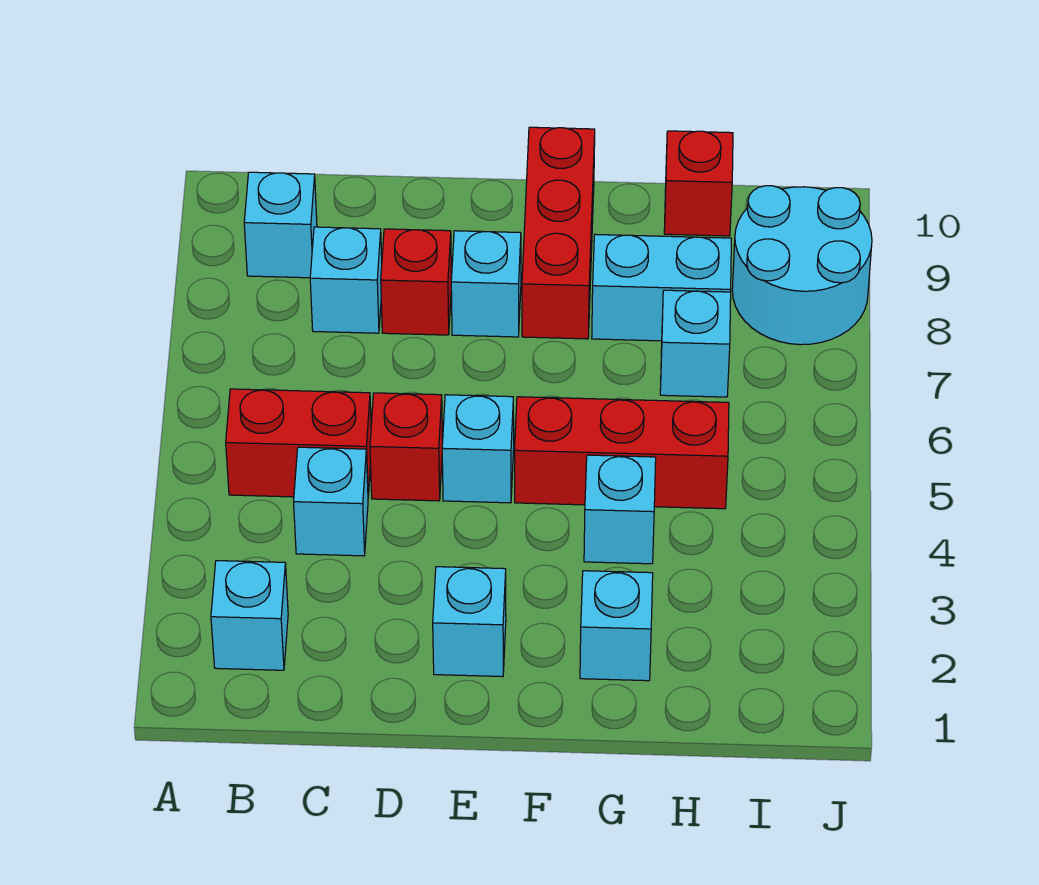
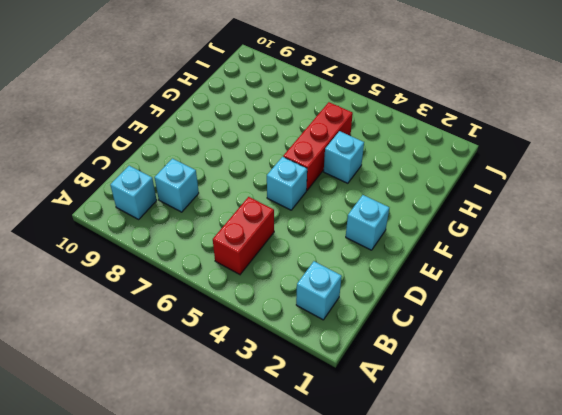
none -> cyan brick C4 level 1
none -> red brick D5 level 1
none -> red brick D8 level 1

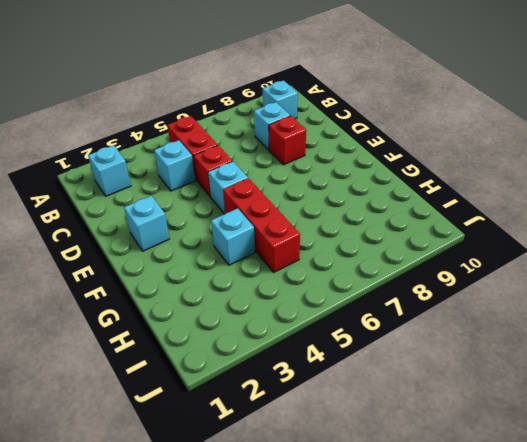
none -> cyan brick E8 level 1
none -> red brick F8:F10 level 1
none -> cyan brick G2 level 1

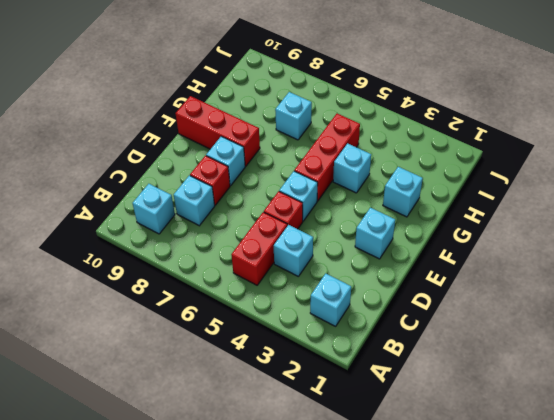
none -> cyan brick G8:H8 level 1
none -> red brick H10 level 1
none -> cyan round brick I8:J9 level 1

